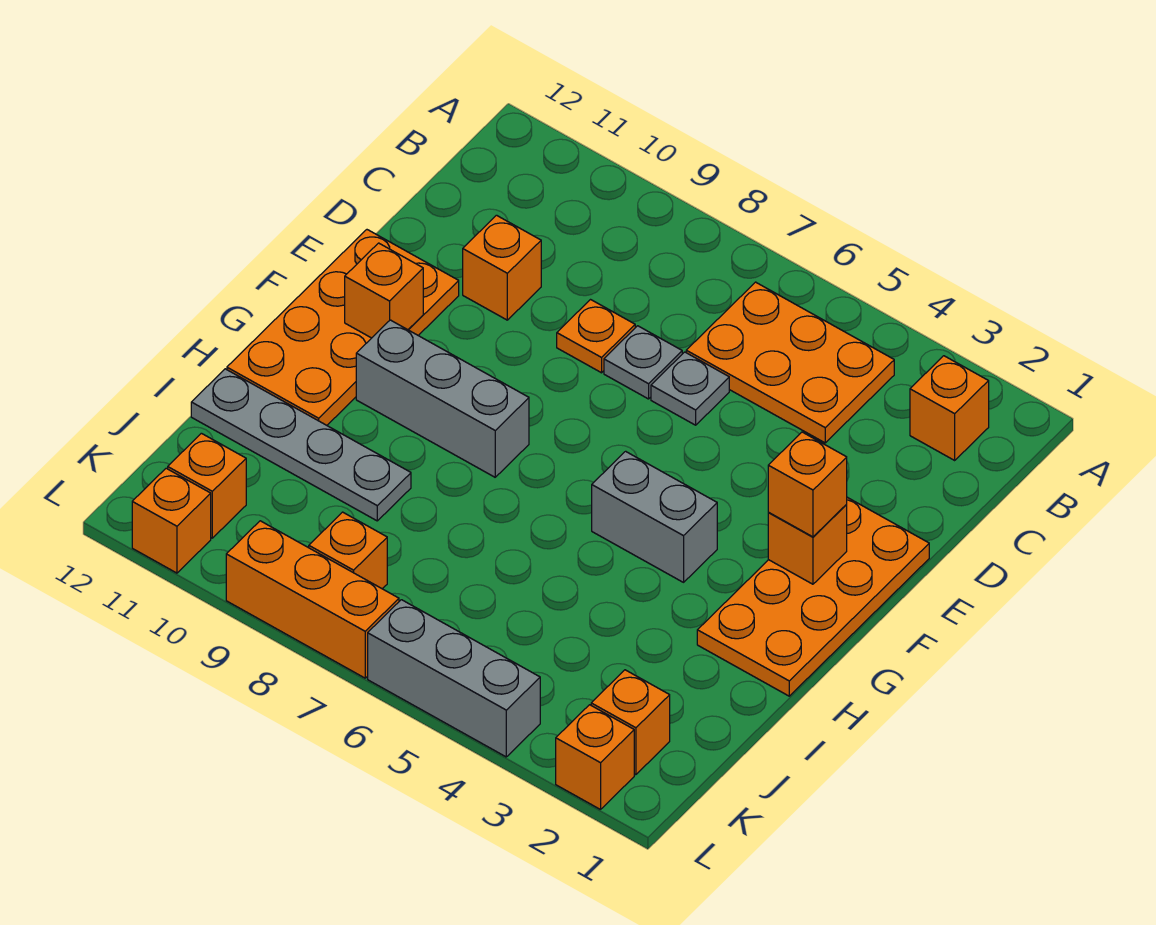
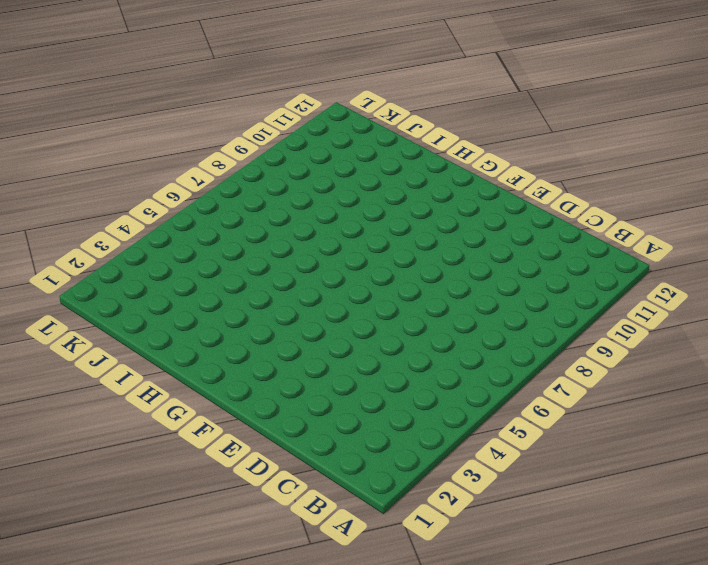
none -> orange brick B2 level 1
none -> orange plate B4:C6 level 1
none -> grey plate D6 level 1

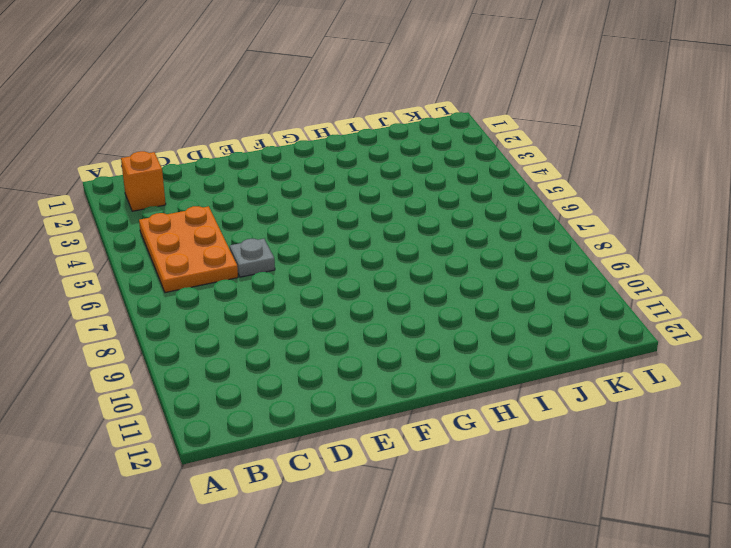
none -> grey plate D7 level 1
none -> orange plate D8 level 1
none -> orange brick D10 level 1

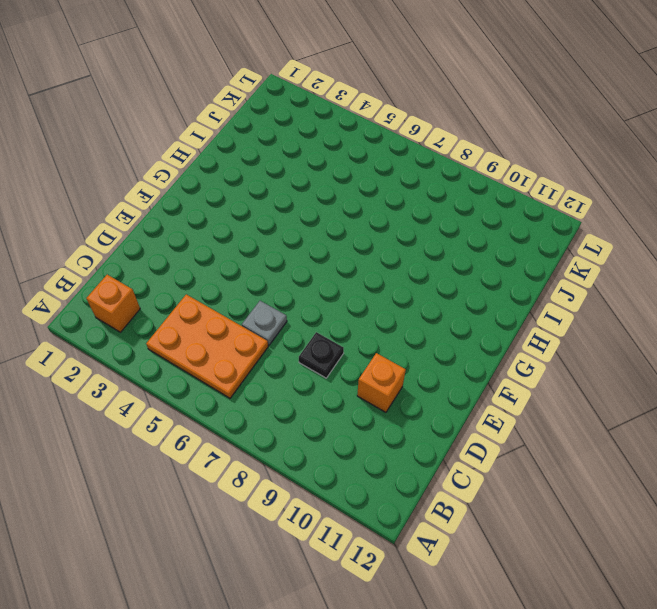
black plate D8 level 1 -> orange plate D8 level 1
none -> grey plate D7 level 1
none -> orange plate E1:H2 level 1
none -> orange plate E11:H12 level 1

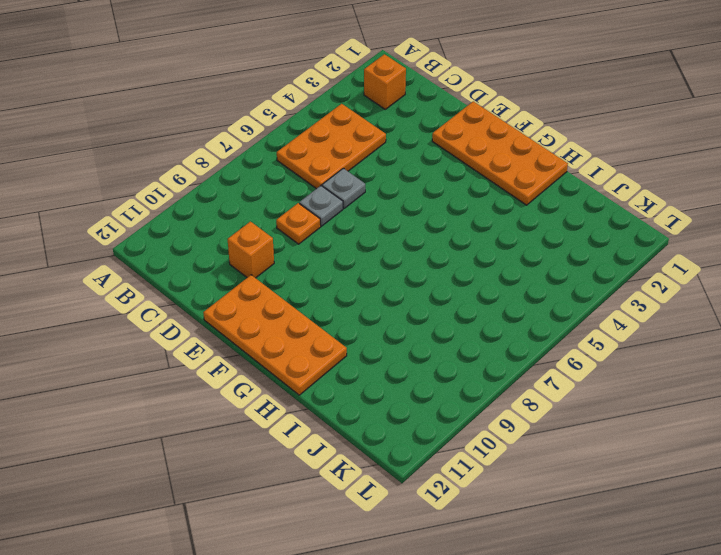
none -> grey brick G4:G5 level 1
none -> grey brick G8:G10 level 1
none -> grey plate I9:I12 level 1

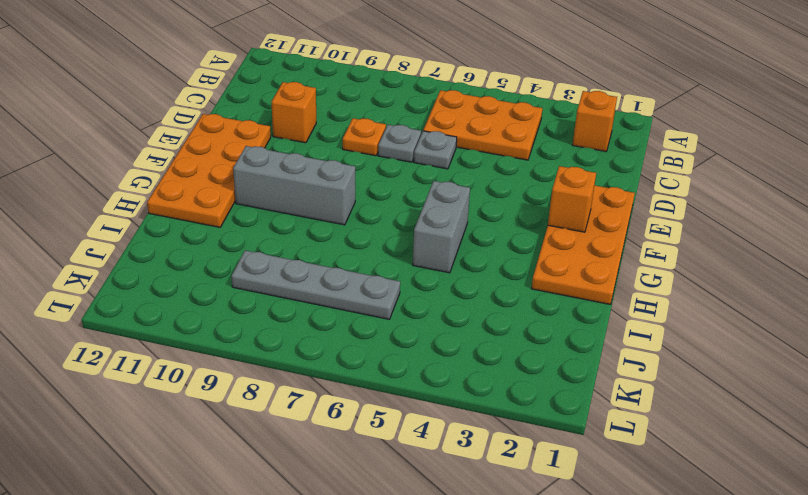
grey brick G5:H5 level 1 -> grey brick G4:G5 level 1
grey plate J6:J9 level 1 -> grey plate I9:I12 level 1
none -> orange brick K2 level 1
none -> orange brick K8 level 1
none -> orange brick K11 level 1

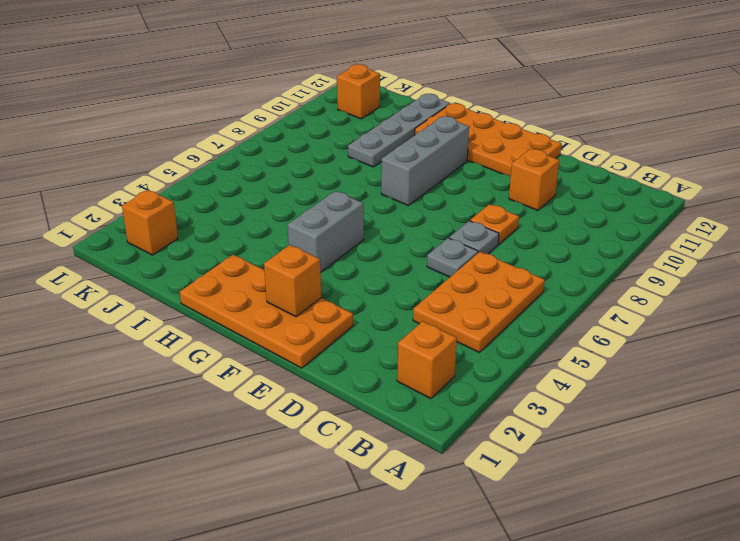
none -> orange brick K8 level 1
none -> orange brick L2 level 1
none -> grey brick L4:L6 level 1

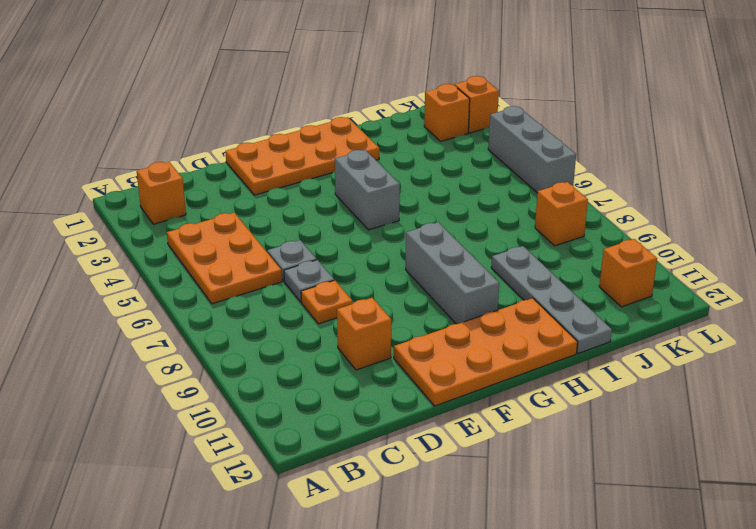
none -> orange brick L7:L9 level 1
none -> orange brick L11 level 1
none -> orange brick F2 level 2

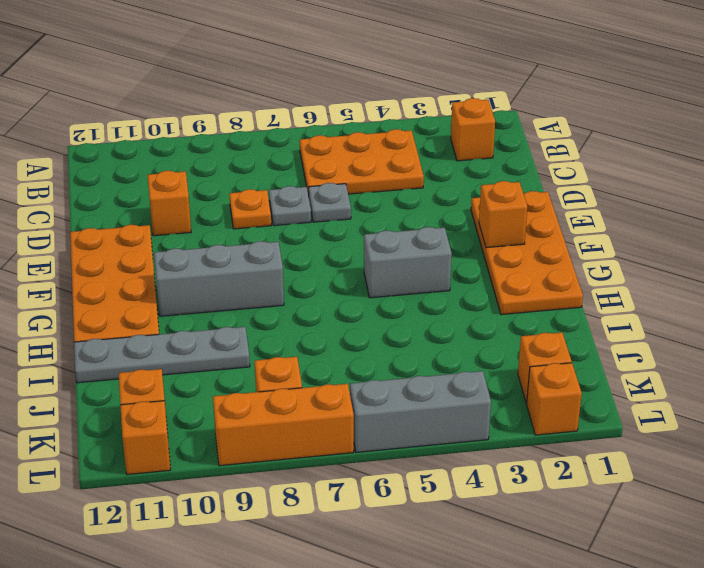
none -> orange brick F11 level 2
none -> orange brick F2 level 3

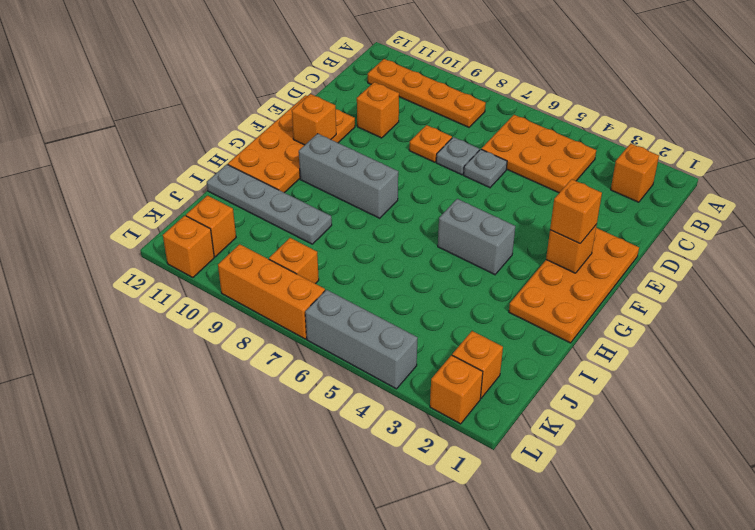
orange plate B8:B11 level 1 -> none

